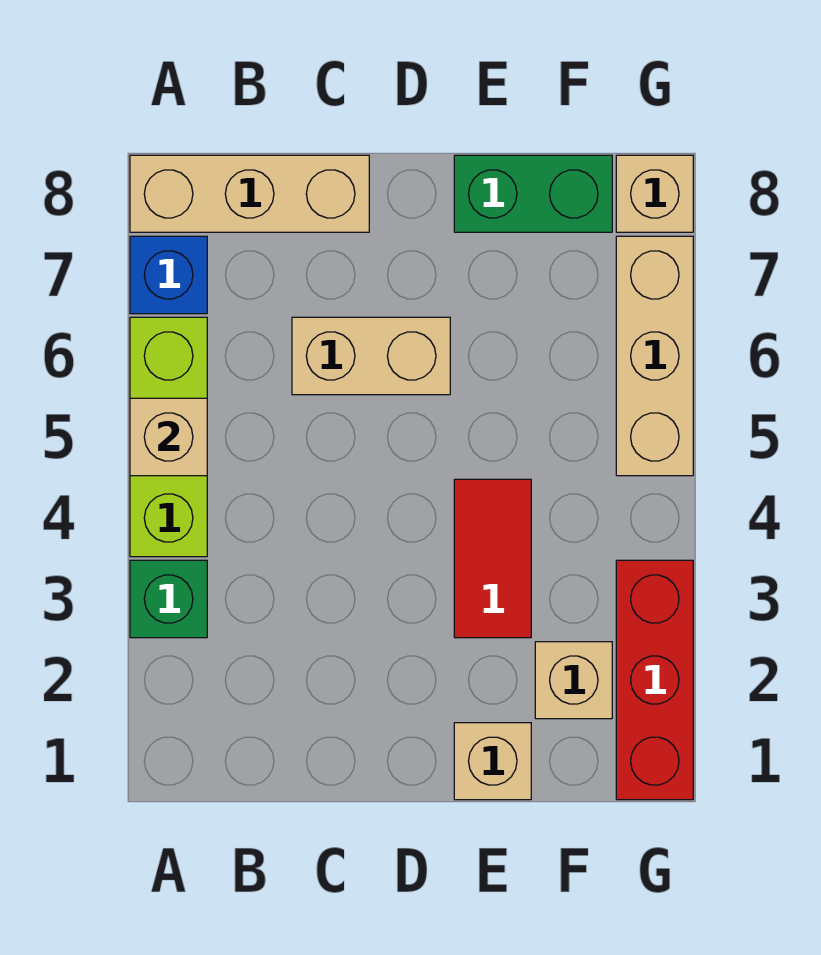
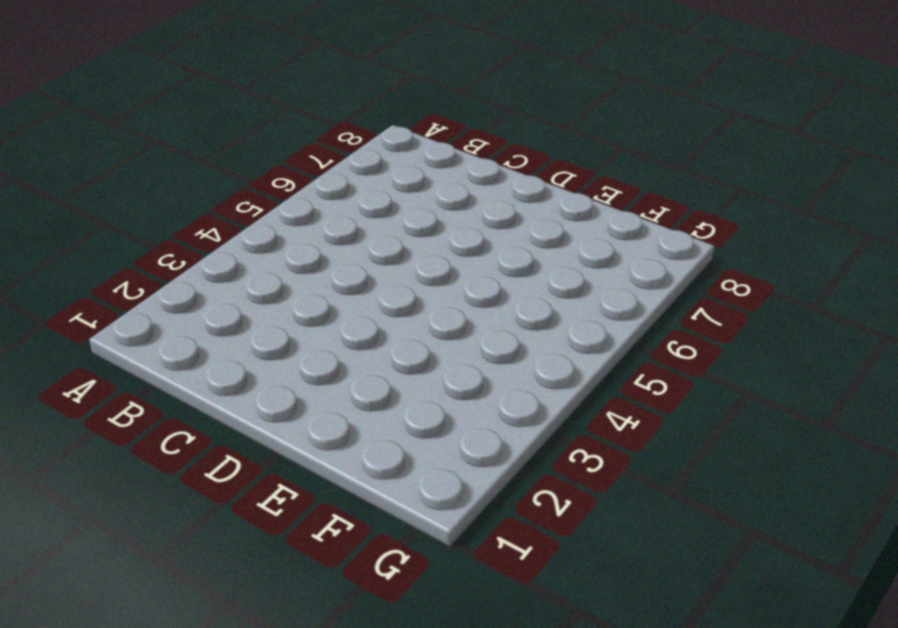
none -> green brick A3 level 1
none -> lime brick A4:A6 level 1
none -> blue brick A7 level 1

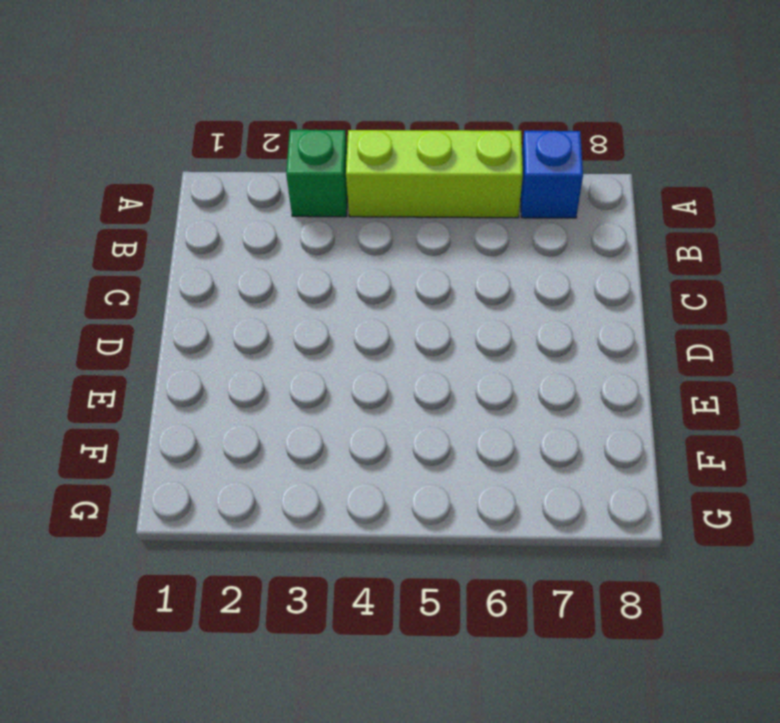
none -> tan brick A8:C8 level 1
none -> tan brick C6:D6 level 1
none -> tan brick E1 level 1

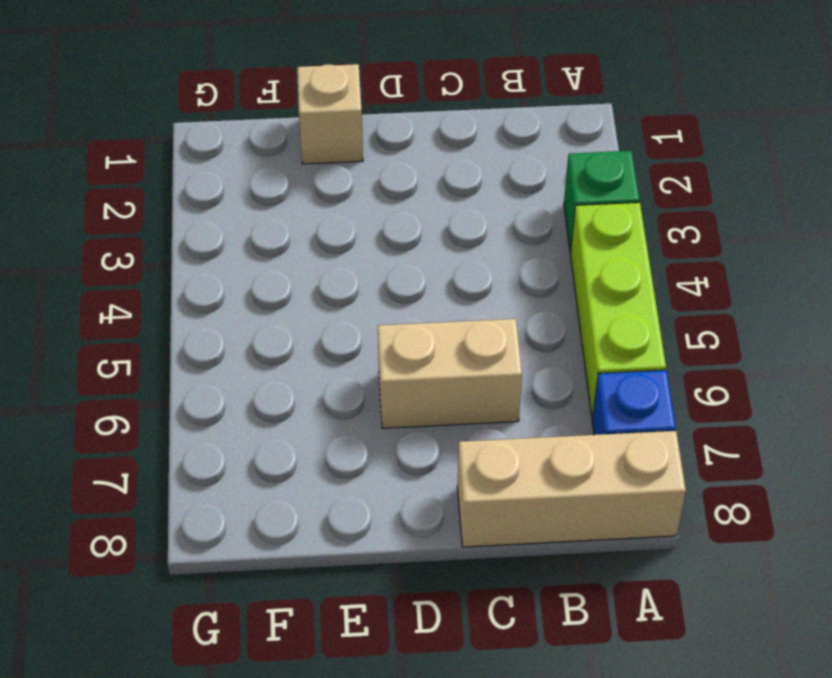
none -> red tile E3:E4 level 1
none -> green brick E8:F8 level 1
none -> tan brick F2 level 1

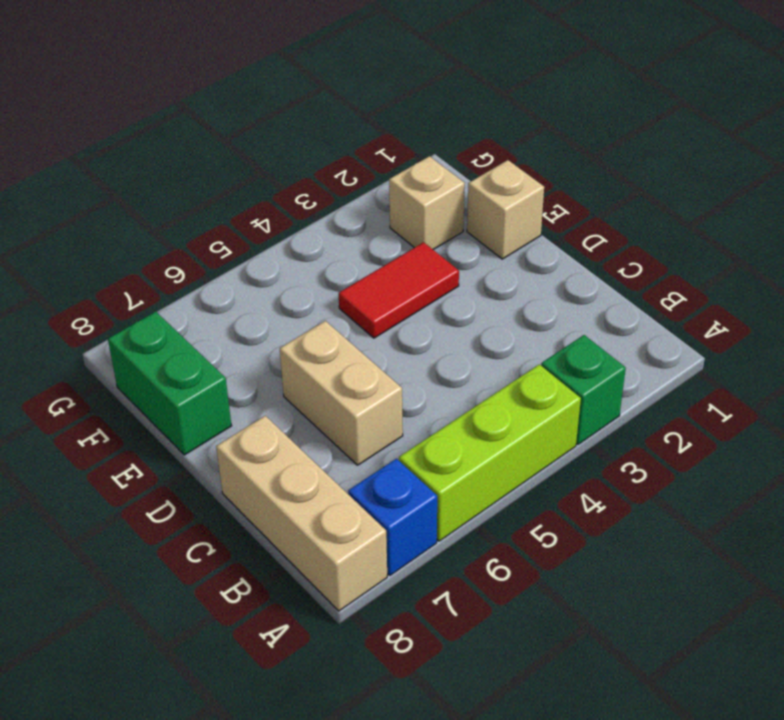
none -> red brick G1:G3 level 1
none -> tan brick G5:G7 level 1
none -> tan brick G8 level 1

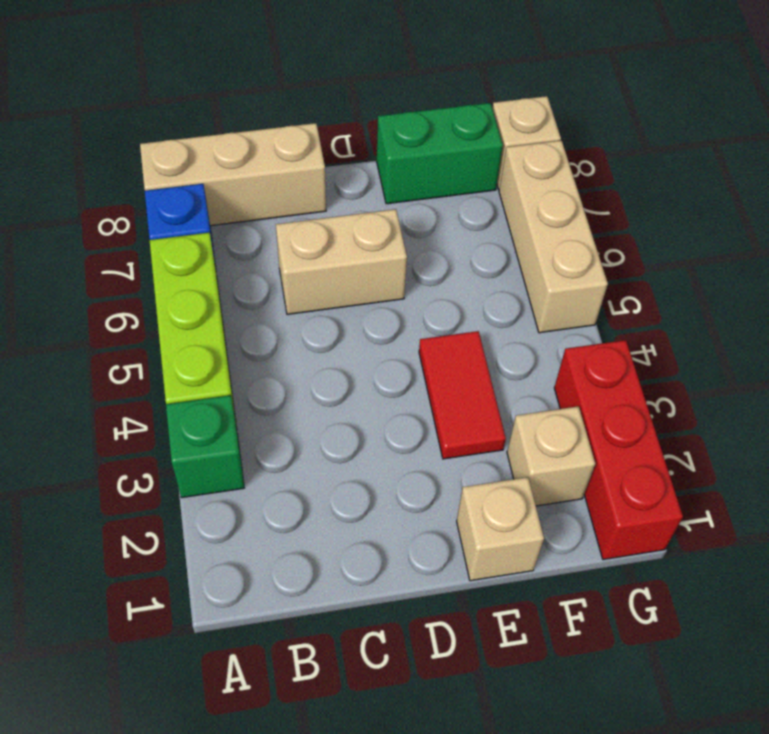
none -> tan brick A5 level 2

